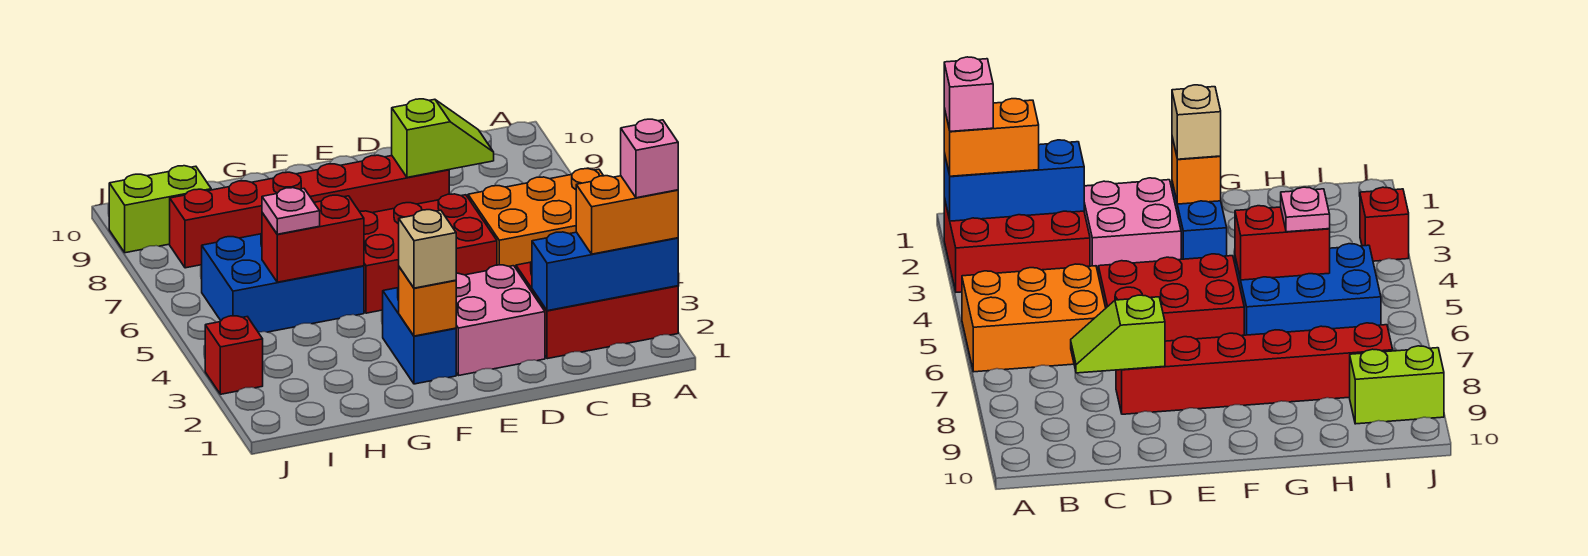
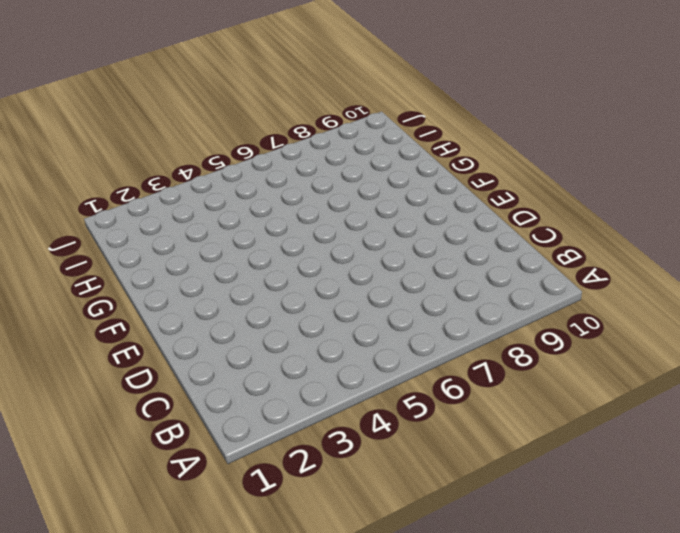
none -> red brick A2:C3 level 1
none -> orange brick A5:C6 level 1
none -> pink brick D2:E3 level 1

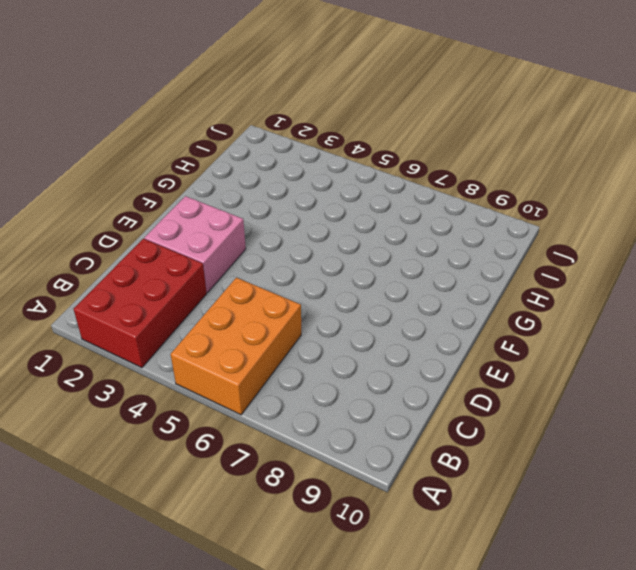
none -> red brick D5:F6 level 1
none -> red brick D8:I8 level 1
none -> blue brick F2:F3 level 1

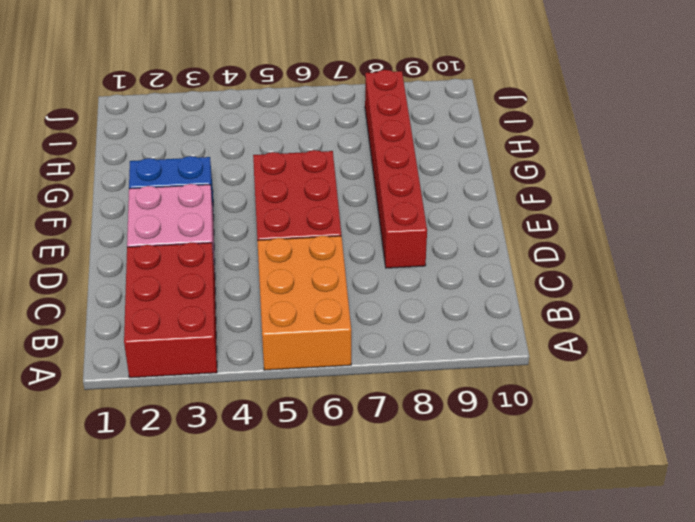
none -> blue brick G5:I6 level 1
none -> lime brick I9:J9 level 1
none -> red brick J3 level 1

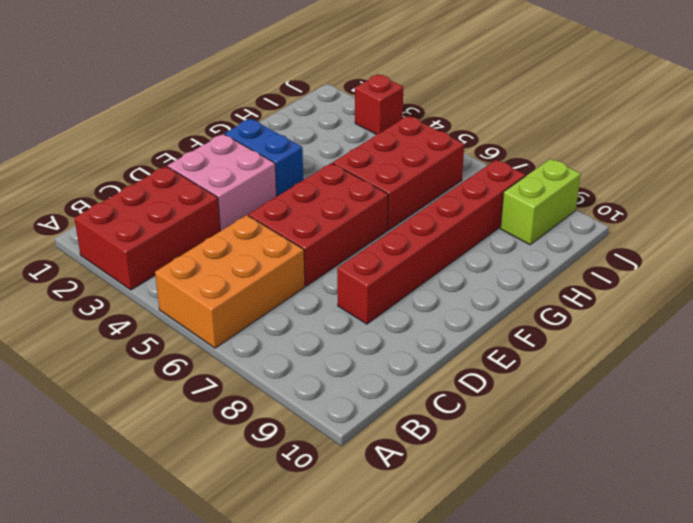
red brick G5:I6 level 1 -> blue brick G5:I6 level 1
none -> blue brick A2:C2 level 2
none -> lime slope C8:D8 level 2 top D
none -> orange brick F2 level 2

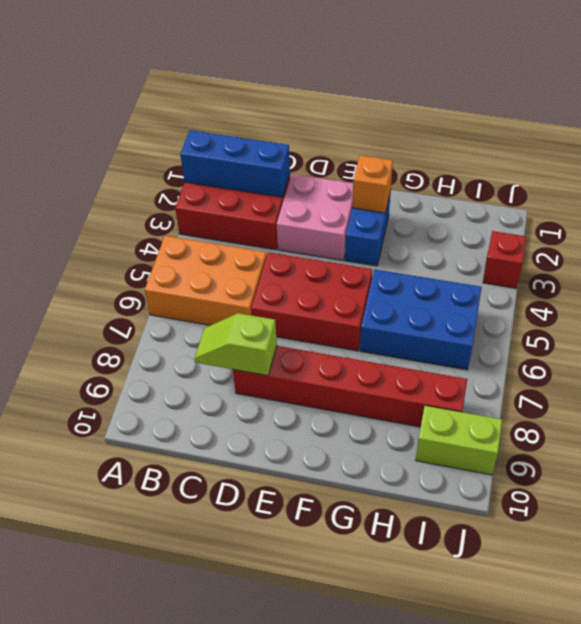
none -> red brick G5:H5 level 2
none -> orange brick A2:B2 level 3
none -> tan brick F2 level 3

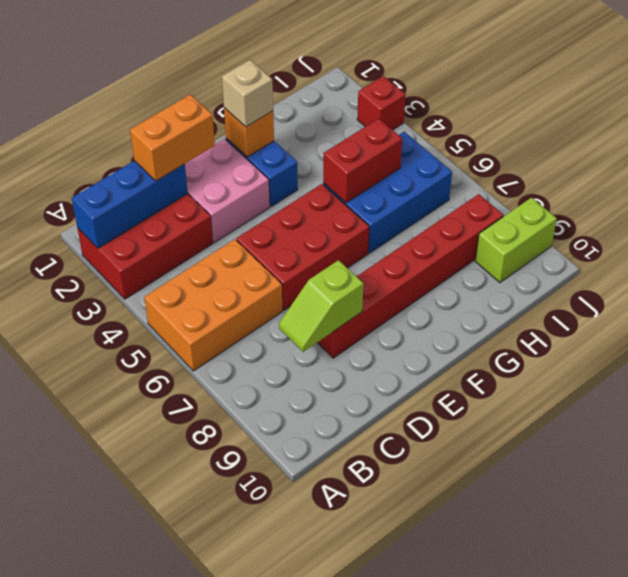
orange brick C2:D2 level 3 -> orange brick A2:B2 level 3
none -> pink plate H5 level 3
none -> pink brick A2 level 4

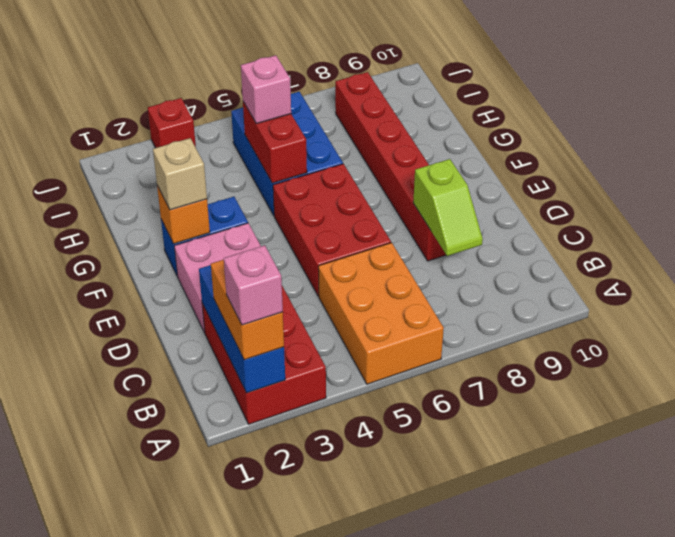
pink brick H5 level 3 -> pink plate H5 level 3
none -> lime brick I9:J9 level 1

